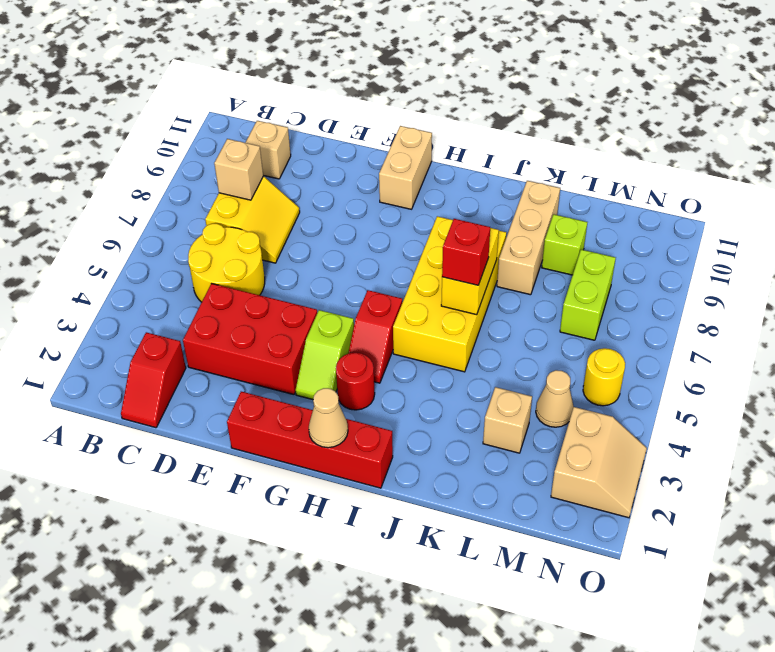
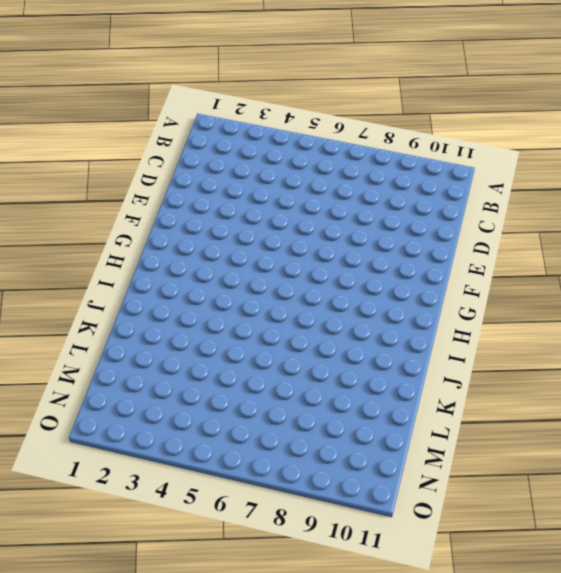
none -> red slope C1:C2 level 1 top 2
none -> yellow round brick C5:D6 level 1
none -> yellow slope C7:D8 level 1 top C

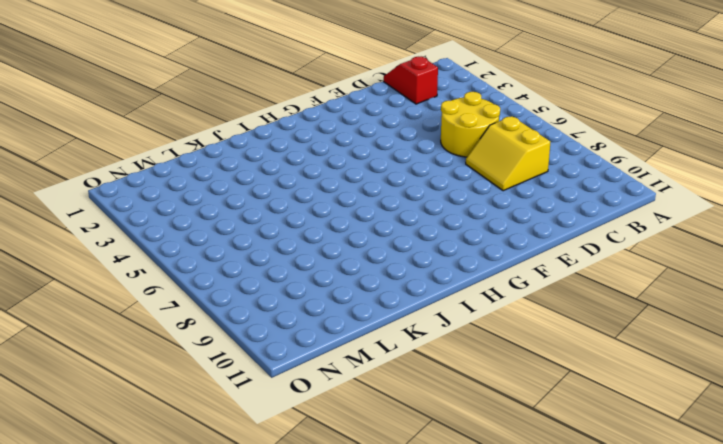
none -> tan brick C10 level 1
none -> red brick D3:F4 level 1
none -> red brick F1:I1 level 1

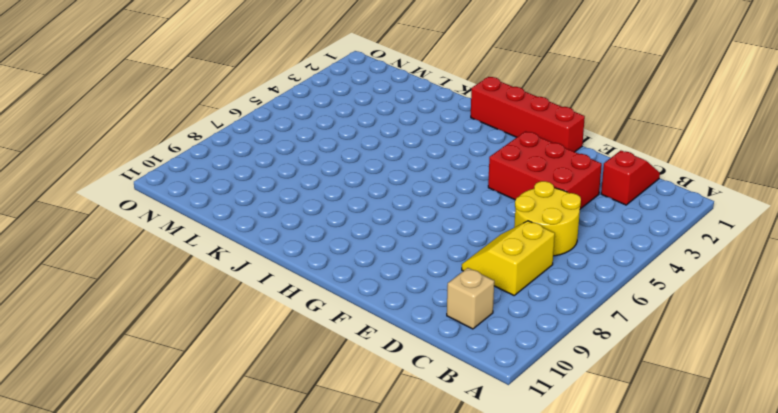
none -> lime slope G3:G4 level 1 top 4
none -> tan brick G10:G11 level 1
none -> red round brick H3 level 1

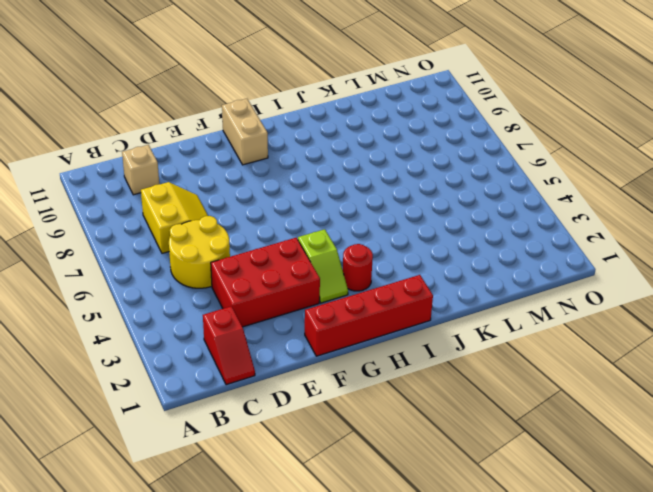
none -> red slope H4:H5 level 1 top 5
none -> yellow brick I5:J8 level 1
none -> tan brick K8:K10 level 1

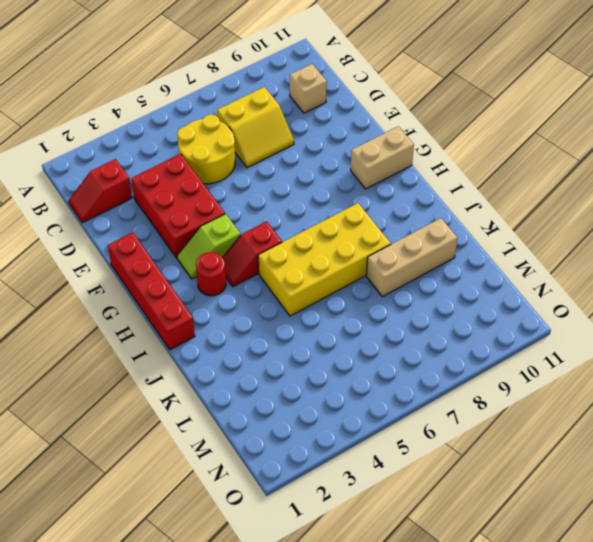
none -> tan brick L3 level 1
none -> lime brick L9 level 1
none -> tan cone M4 level 1

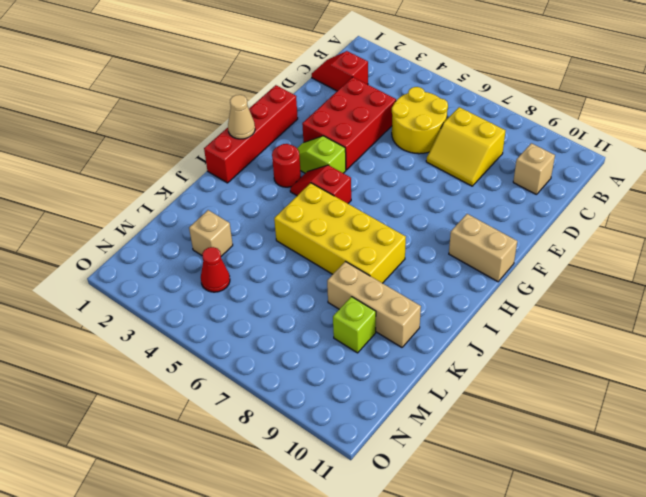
red cone M4 level 1 -> tan cone M4 level 1
none -> lime brick M7:M8 level 1
none -> tan slope N2:O3 level 1 top N
none -> yellow round brick N5 level 1

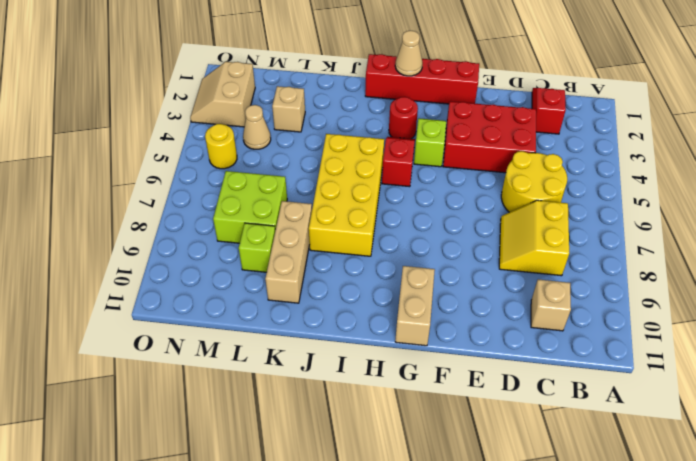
lime brick L7:M8 level 1 -> lime brick M7:M8 level 1
none -> tan brick C8 level 2
none -> yellow brick J6:J7 level 2
none -> red brick J6 level 3

